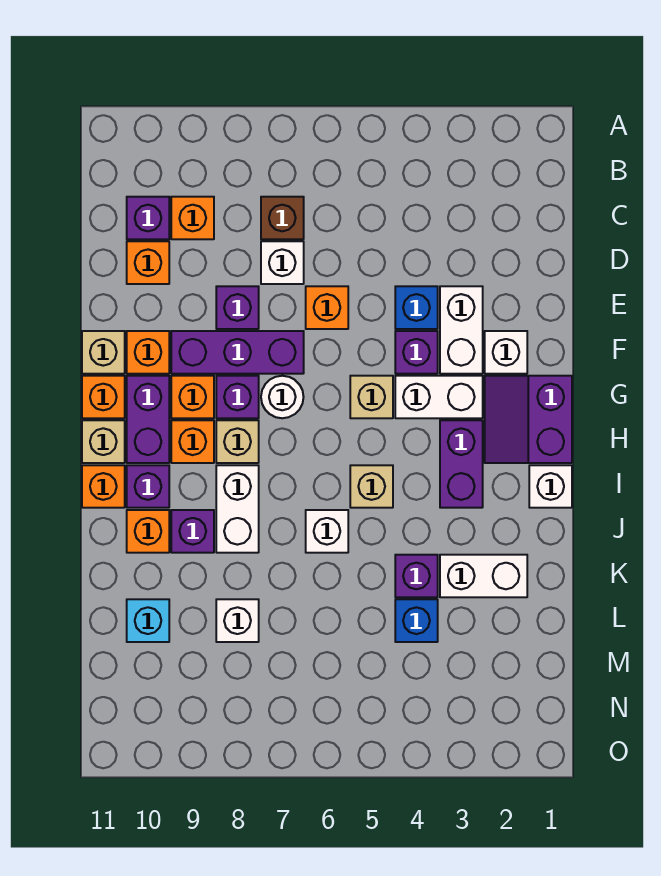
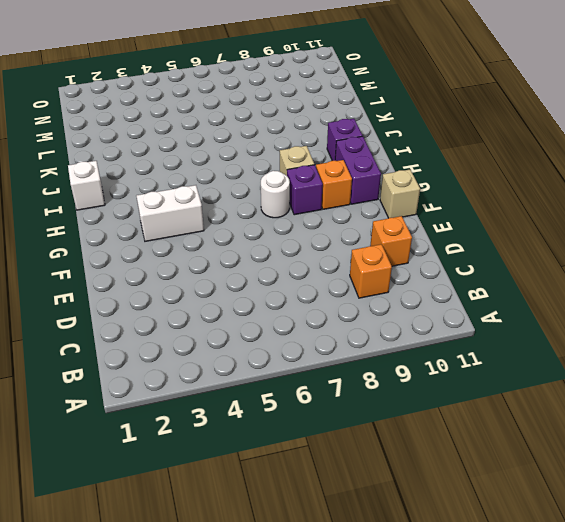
none -> brown brick C7 level 1
none -> purple brick C10 level 1
none -> white brick D7 level 1
none -> white brick E3:F3 level 1

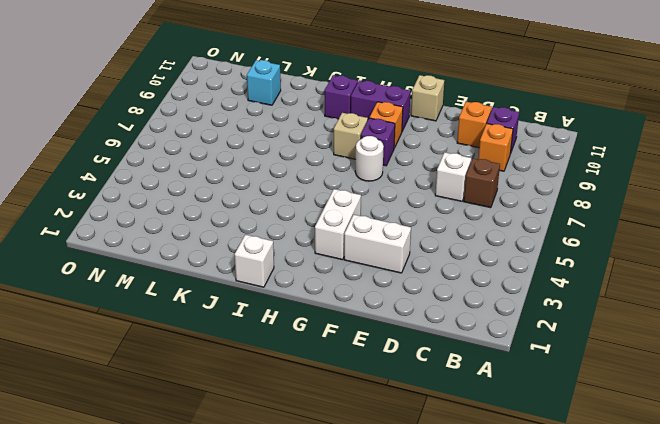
none -> blue brick E4 level 1
none -> orange brick E6 level 1
none -> purple brick E8 level 1
none -> white brick F2 level 1

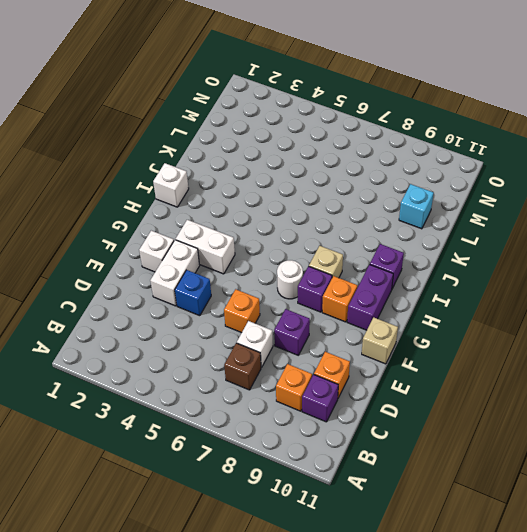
none -> purple brick F4 level 1
none -> purple brick F7:F9 level 1
none -> orange brick F10 level 1
none -> purple slope G1:H2 level 1 top 1

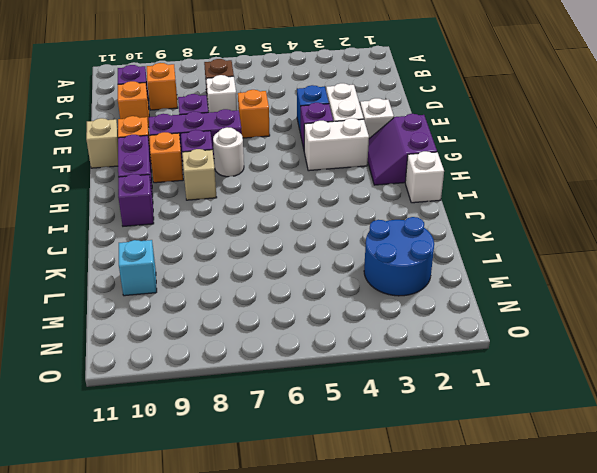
blue round brick L2:M3 level 1 -> none
none -> tan brick G5 level 1
none -> orange brick G11 level 1
none -> purple brick H3:I3 level 1
none -> orange brick H9 level 1

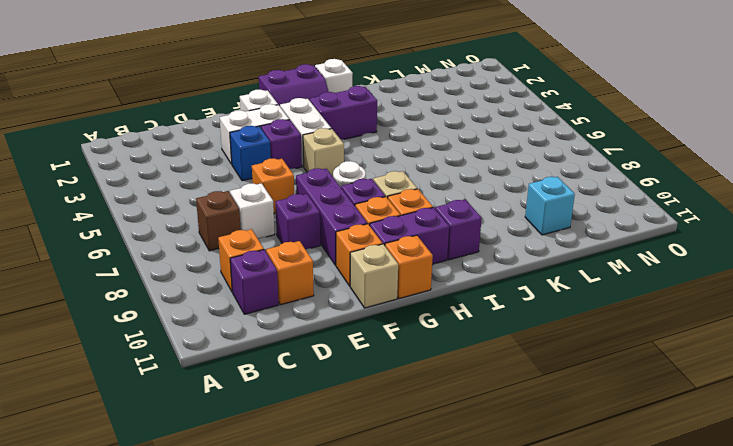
none -> tan brick H11 level 1
none -> tan brick I5 level 1
none -> white brick I8:J8 level 1
none -> orange brick I11 level 1

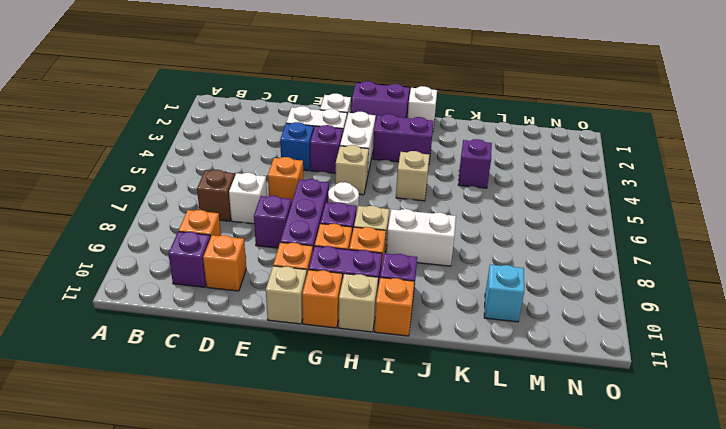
none -> white brick J6 level 1
none -> purple brick J9 level 1
none -> orange brick J10 level 1
none -> white brick K2:K3 level 1

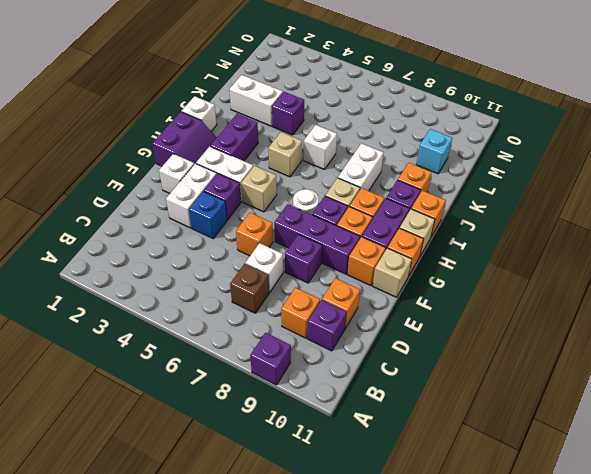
purple brick A9 level 1 -> purple brick J9 level 1
none -> blue brick L4 level 1
none -> white brick L8 level 1

